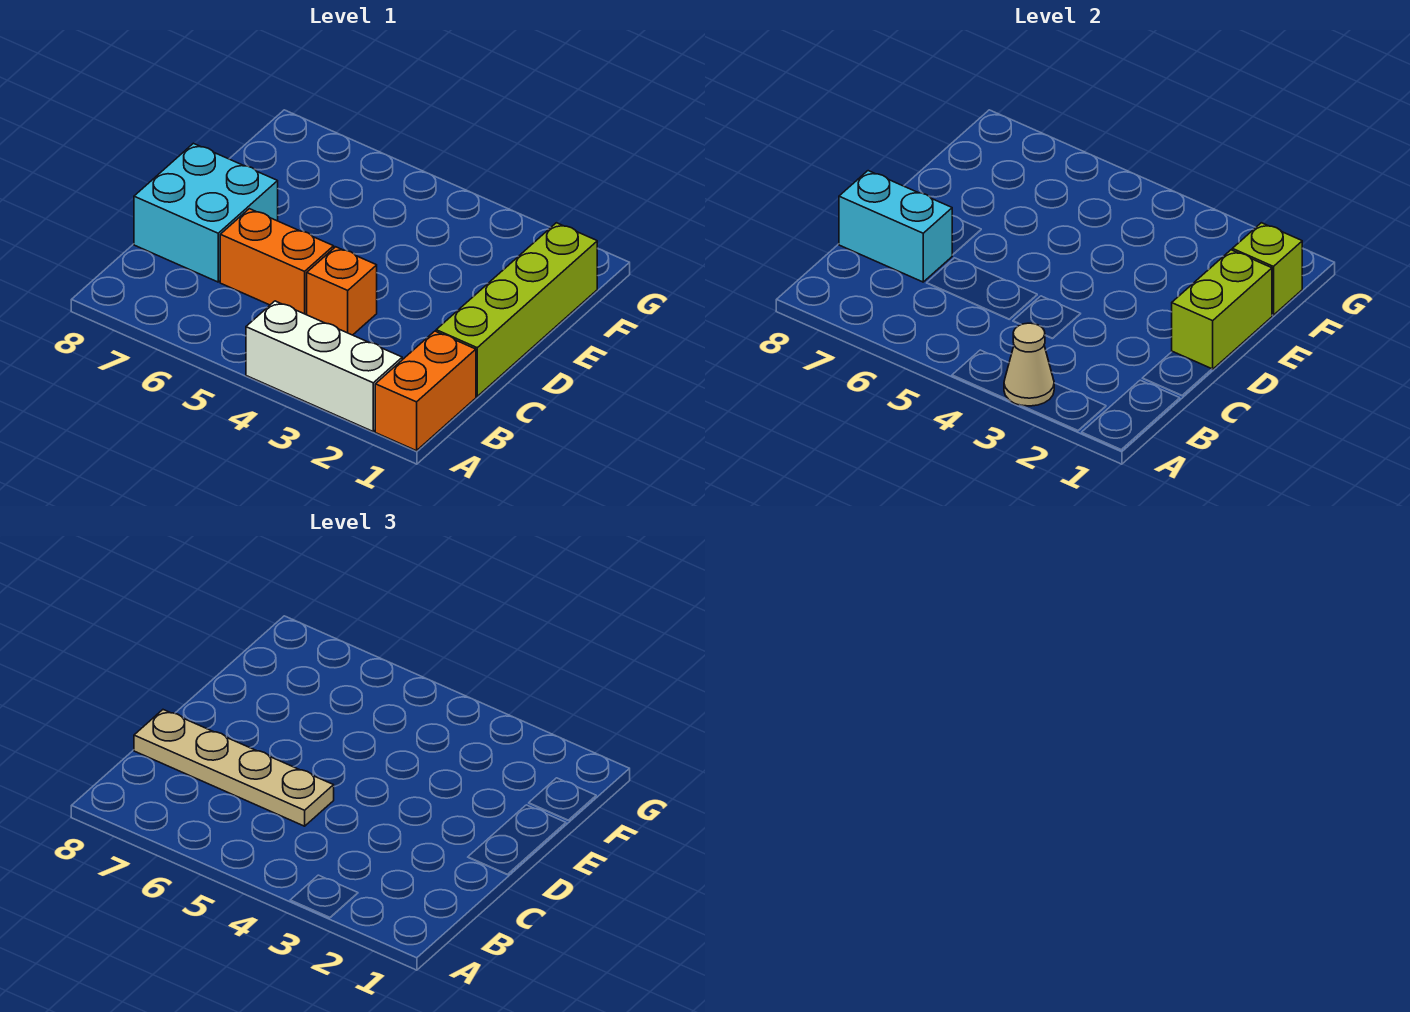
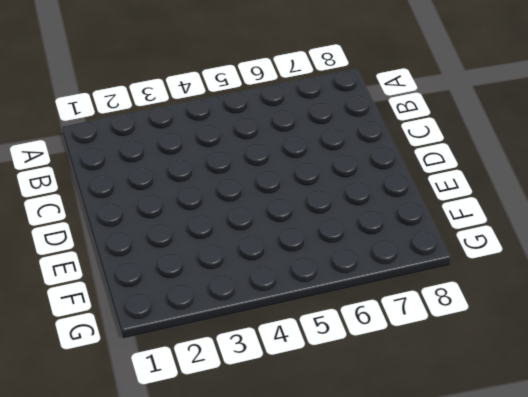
none -> orange brick A1:B1 level 1
none -> white brick A2:A4 level 1

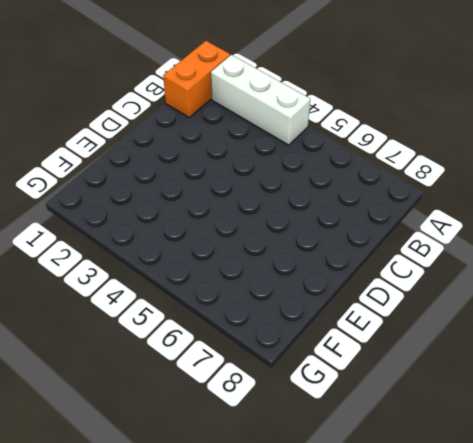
none -> lime brick C1:F1 level 1
none -> orange brick C4 level 1

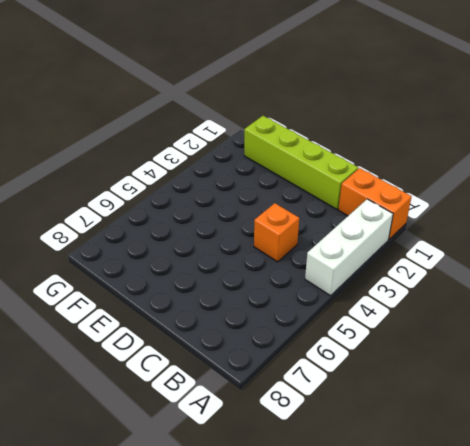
none -> orange brick C5:C6 level 1
none -> cyan brick C7:D8 level 1

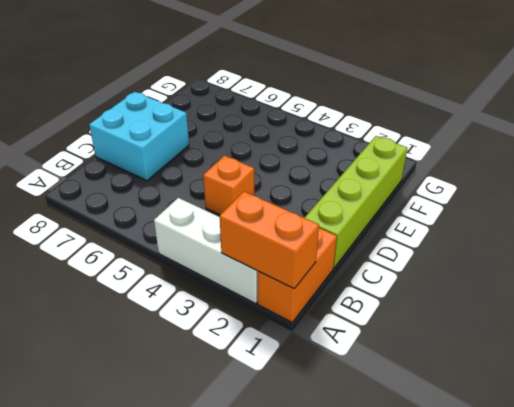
orange brick A1:A2 level 2 -> orange brick C5:C6 level 1
none -> tan cone A3 level 2
none -> cyan brick C7:C8 level 2

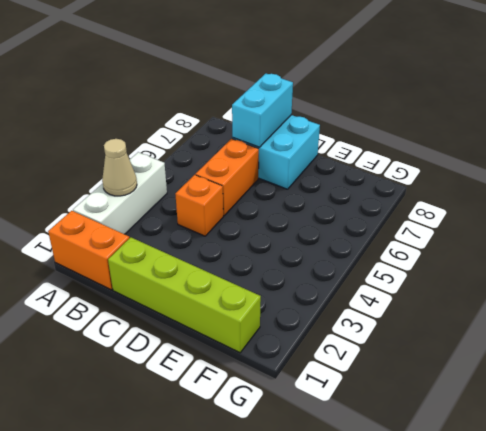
none -> lime brick D1:E1 level 2
none -> lime brick F1 level 2

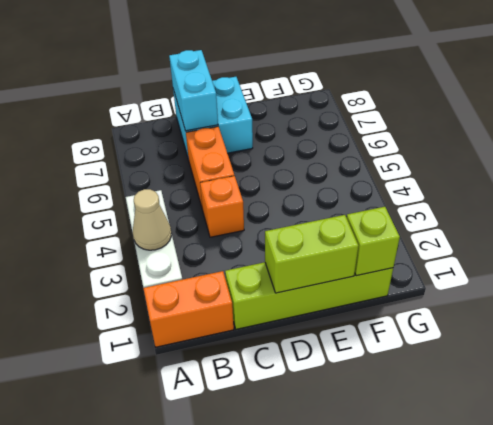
none -> tan plate C5:C8 level 3

